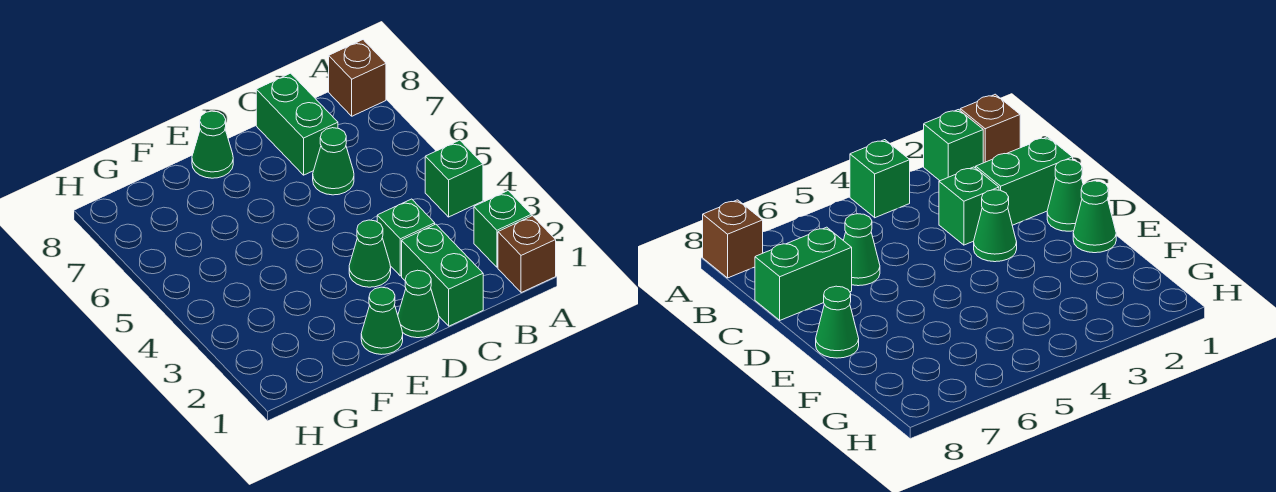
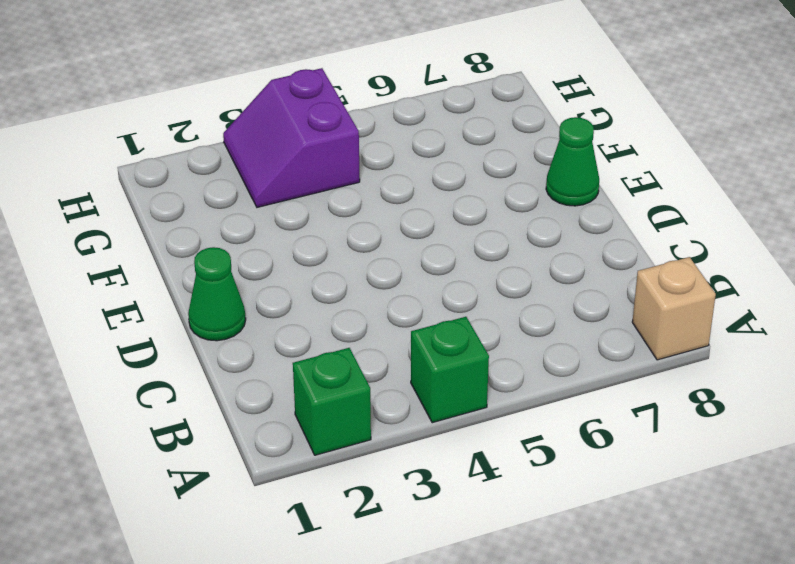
tan brick A8 level 1 -> brown brick A8 level 1
purple slope G3:H4 level 1 top 4 -> none
none -> brown brick A1 level 1
none -> green brick C1:C2 level 1
none -> green brick C3 level 1

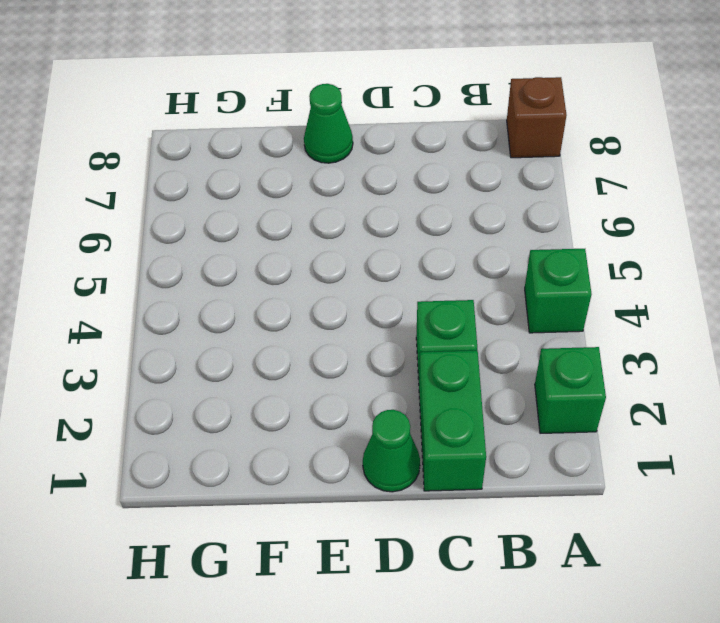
none -> brown brick A1 level 1
none -> green cone C6 level 1
none -> green brick C7:C8 level 1

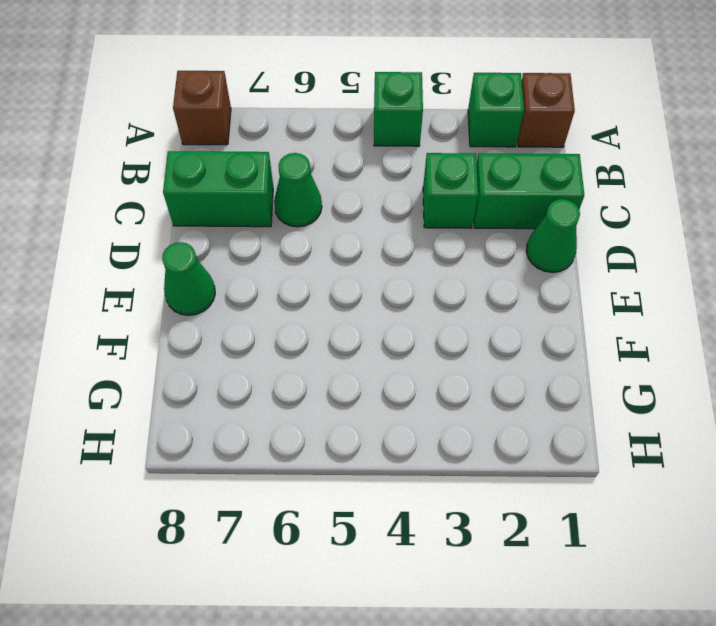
none -> green cone D3 level 1
none -> green cone E1 level 1

